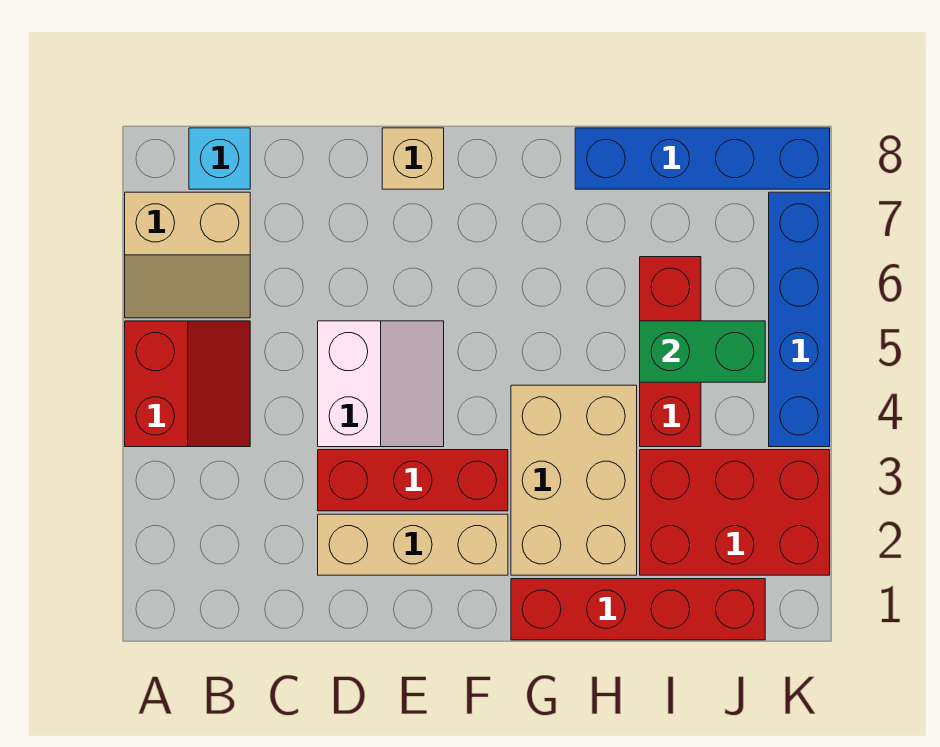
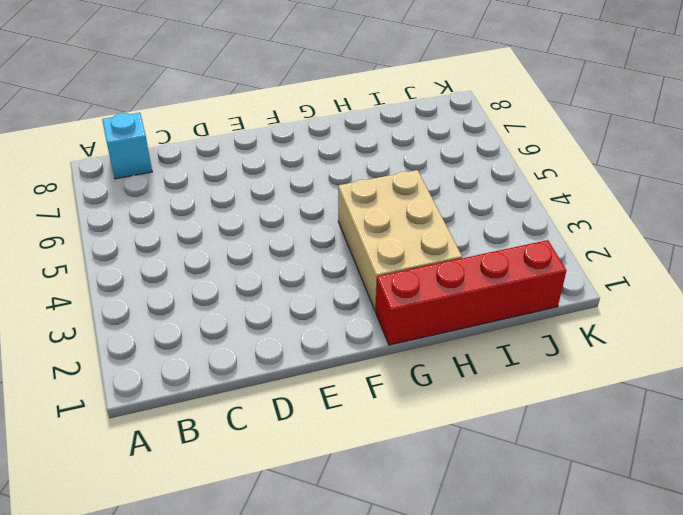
none -> red slope A4:B5 level 1 top A
none -> tan slope A6:B7 level 1 top 7
none -> tan brick D2:F2 level 1

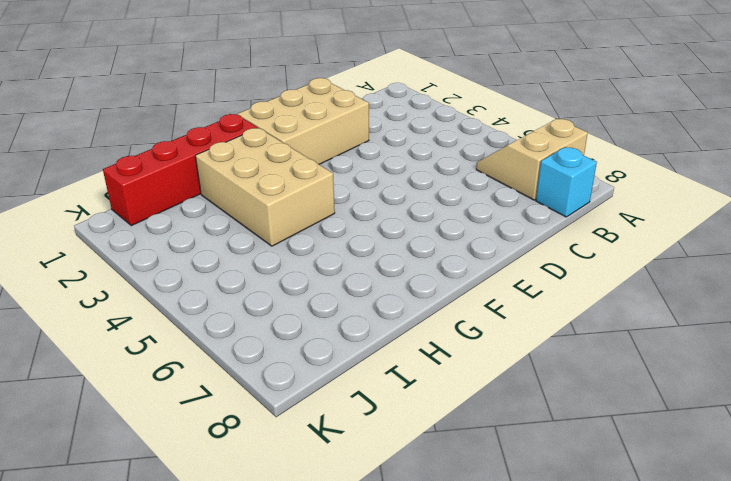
tan brick D1:F2 level 1 -> tan brick D2:F2 level 1
none -> red slope A4:B5 level 1 top A
none -> red brick D3:F3 level 1
none -> white slope D4:E5 level 1 top D

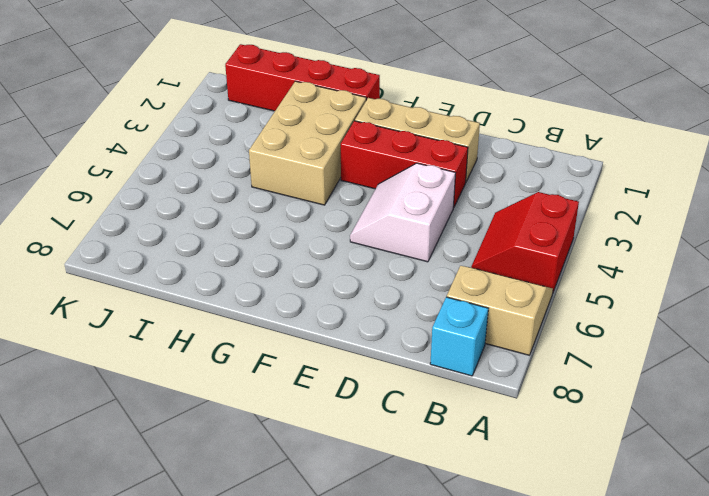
none -> tan brick E8 level 1
none -> blue brick H8:K8 level 1
none -> red brick I2:K3 level 1

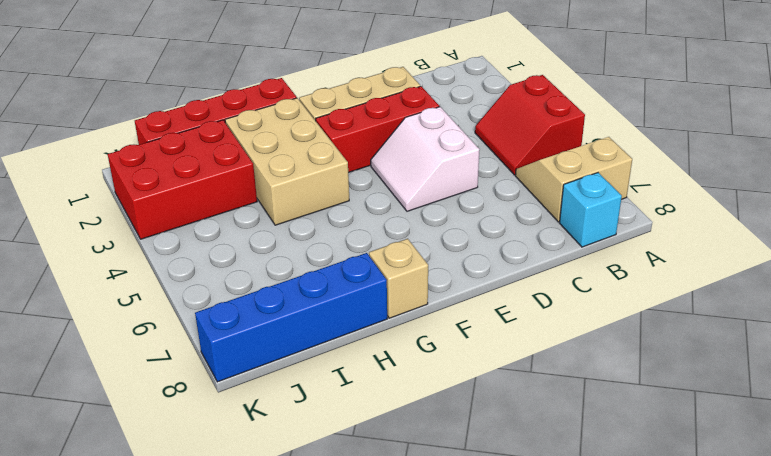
tan brick G8 level 1 -> tan brick E8 level 1
none -> red brick I4:I6 level 1
none -> blue brick K4:K7 level 1
none -> green brick I5:J5 level 2

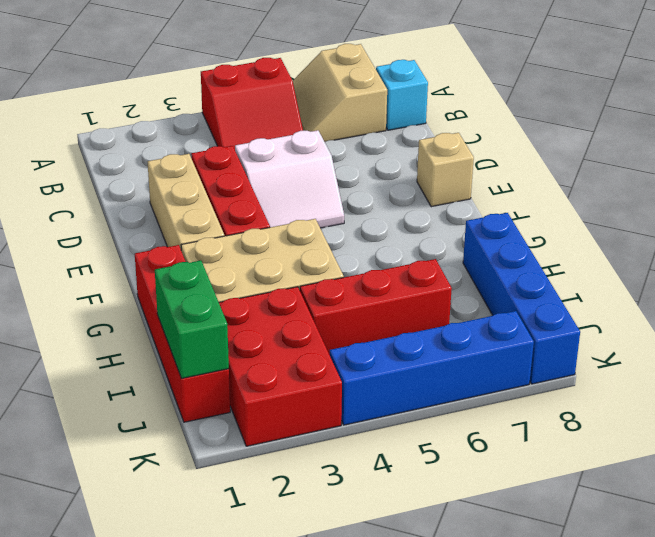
green brick I1:J1 level 2 -> green brick I5:J5 level 2

